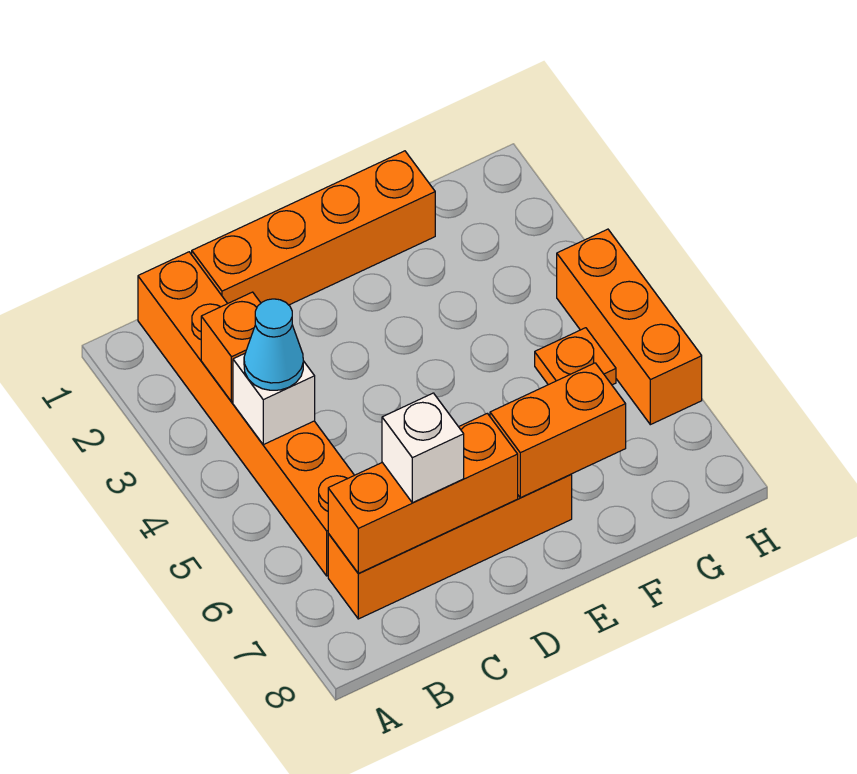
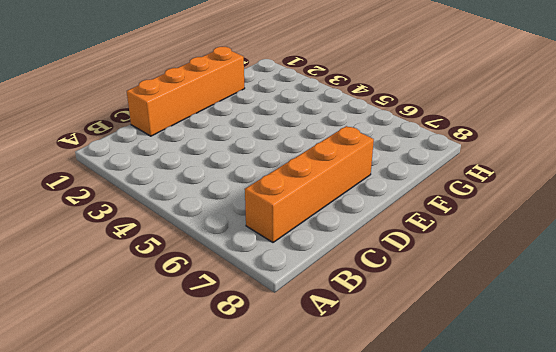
none -> orange brick B1:B6 level 1
none -> orange plate G5 level 1

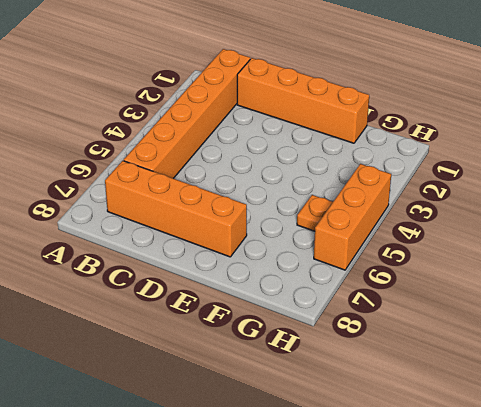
none -> orange brick B3 level 2
none -> white brick B4 level 2

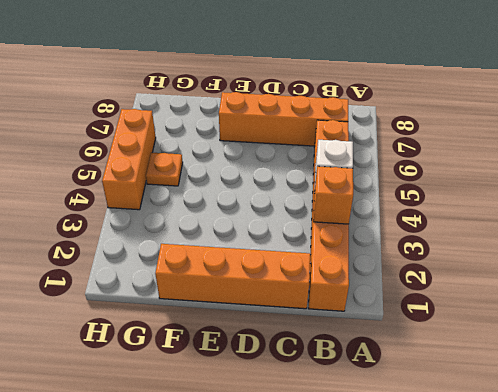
none -> orange brick B7:D7 level 2
none -> orange brick E7:F7 level 2

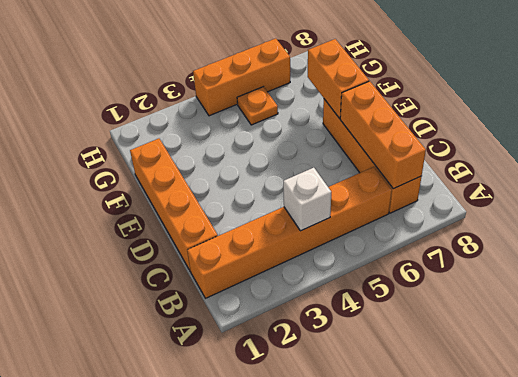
none -> orange brick B3 level 2
none -> cyan cone B4 level 3

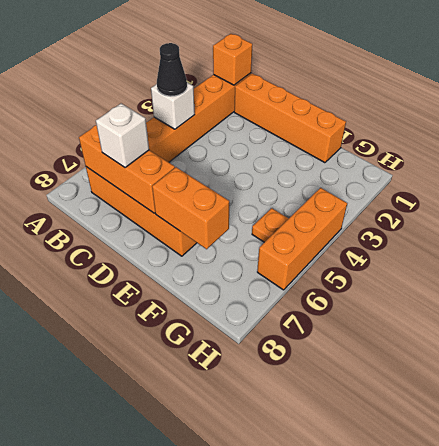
orange brick B1 level 2 -> orange brick B3 level 2
black cone B4 level 3 -> cyan cone B4 level 3

